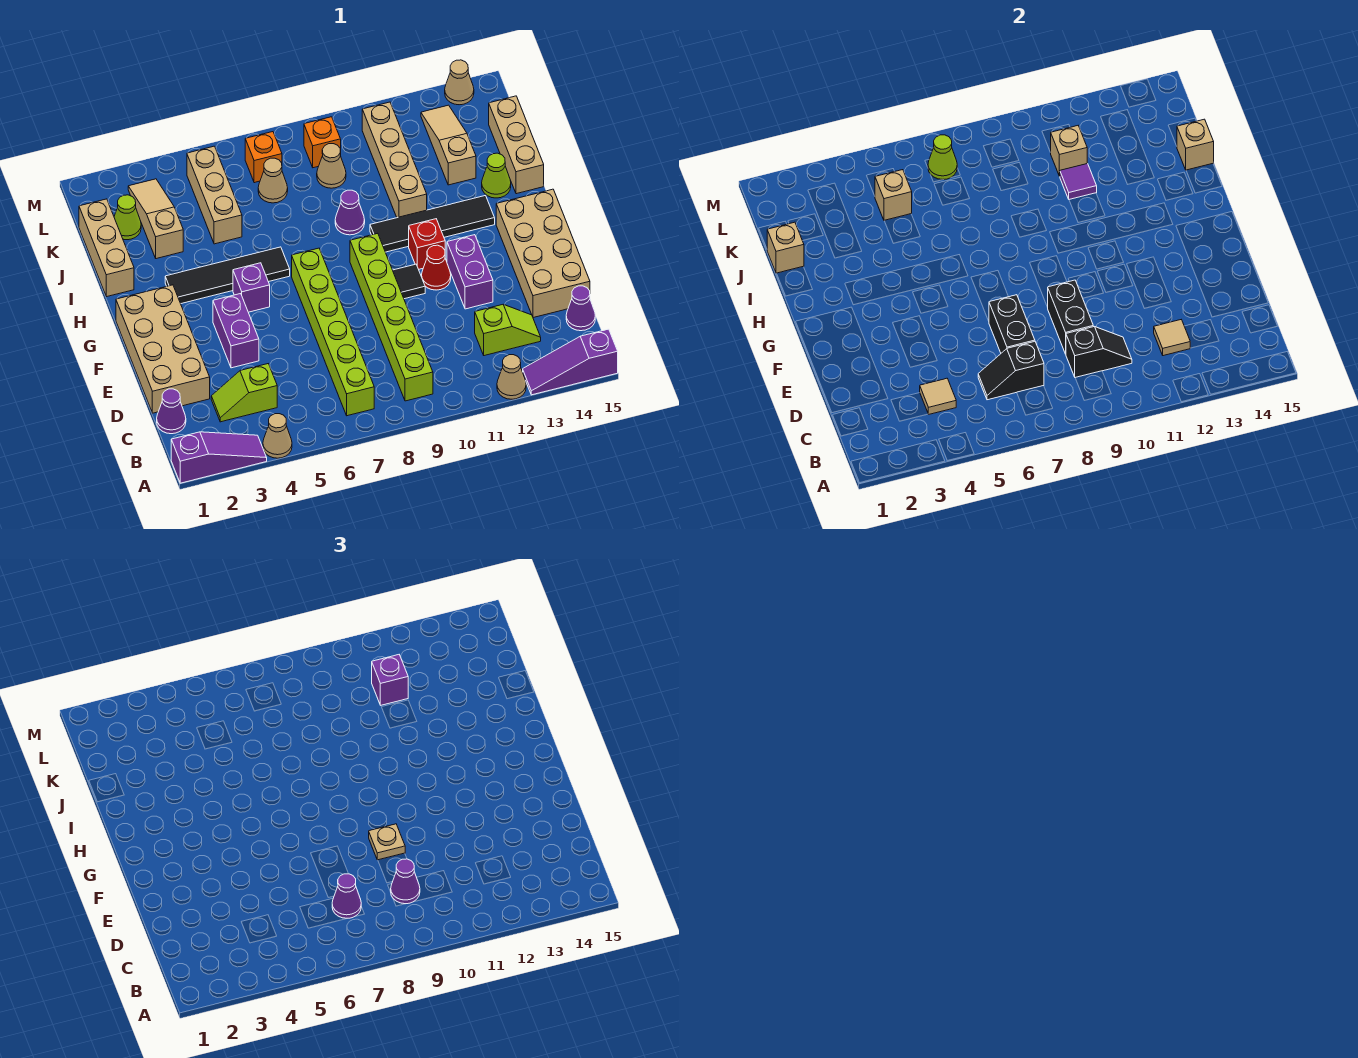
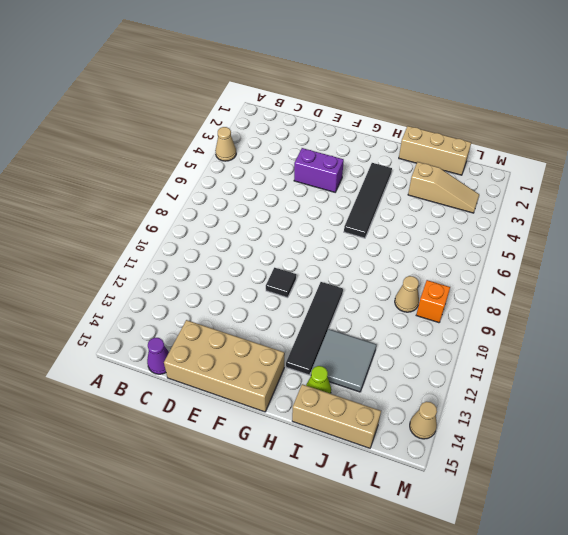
grey tile I12:J13 level 1 -> tan slope J13:L13 level 1 top J
none -> purple slope A1:A3 level 1 top 1
none -> tan cone A12 level 1
none -> purple slope A13:A15 level 1 top 15
none -> lime brick B7:G7 level 1

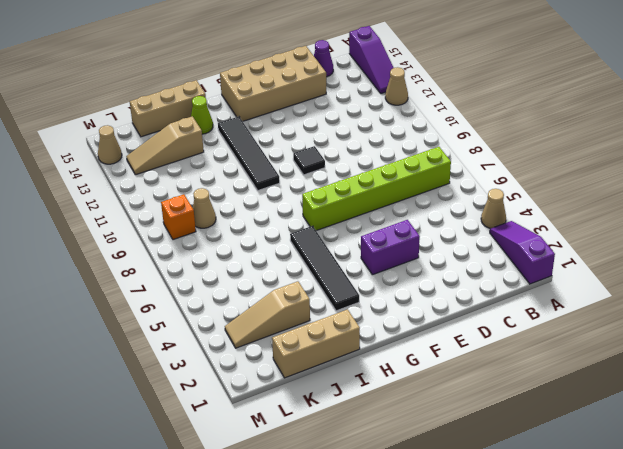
none -> lime brick B9:G9 level 1
none -> purple cone C1 level 1
none -> lime slope C3:C4 level 1 top 4
none -> lime slope C12:C13 level 1 top 12

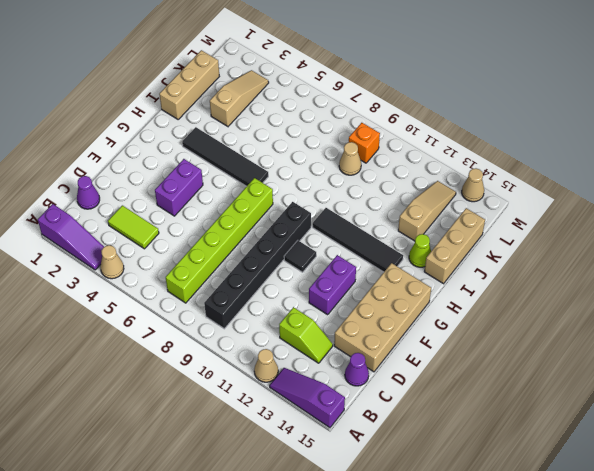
black brick B9:G9 level 1 -> lime brick B9:G9 level 1
lime tile C3:C4 level 1 -> lime slope C3:C4 level 1 top 4
none -> tan brick D1:G2 level 1
none -> red cone F11 level 1
none -> purple brick G5 level 1
none -> red brick G11 level 1

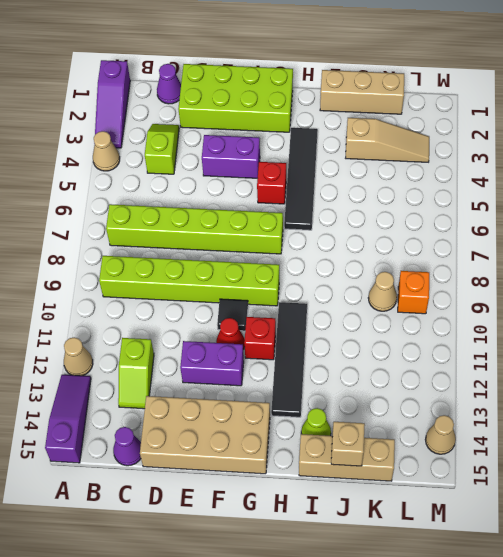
lime brick D1:G2 level 1 -> tan brick D1:G2 level 1
red brick G5 level 1 -> purple brick G5 level 1
none -> purple cone I9 level 1
none -> tan brick I11:L11 level 1
none -> tan brick J5:L5 level 1
none -> tan slope J13:L13 level 1 top J

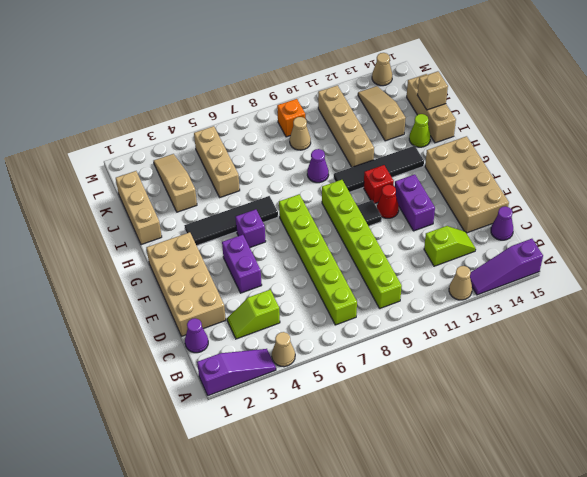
none -> lime cone K2 level 1
none -> tan cone K7 level 1
none -> orange brick L7 level 1
none -> tan tile C4 level 2

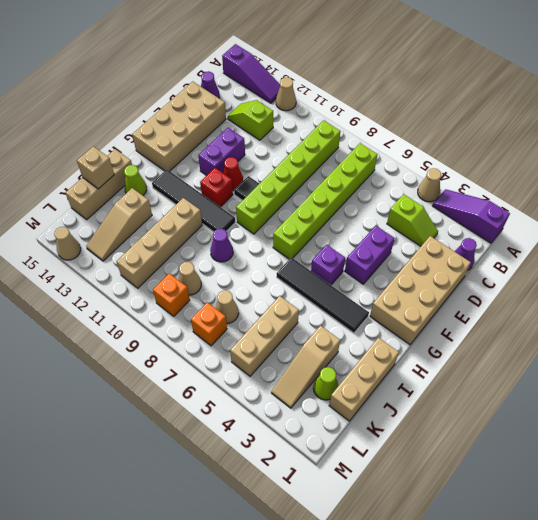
none -> tan tile C4 level 2
none -> black slope C6:C7 level 2 top 7
none -> black slope C9:C10 level 2 top 9
none -> tan tile C12 level 2

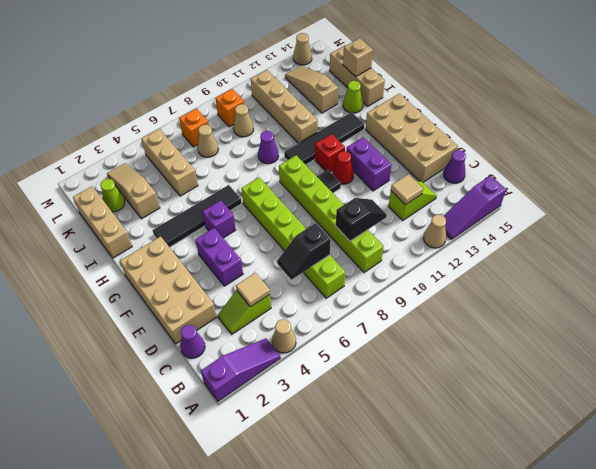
none -> black brick D7:E7 level 2
none -> black brick D9:E9 level 2
none -> tan brick J1 level 2
none -> purple tile J11 level 2

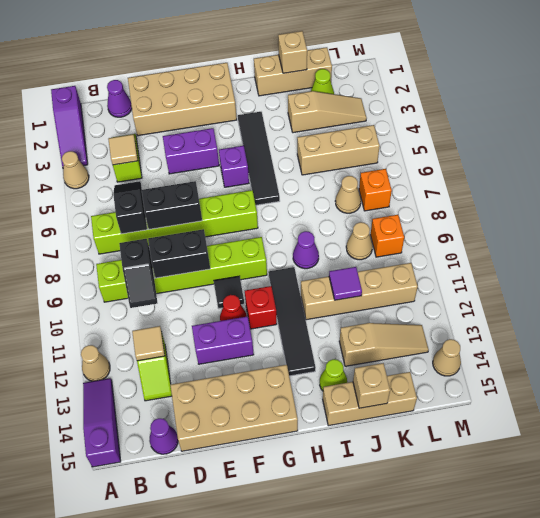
none -> tan brick K5 level 2
none -> tan brick K11 level 2
none -> lime cone L7 level 2
none -> purple cone C7 level 3

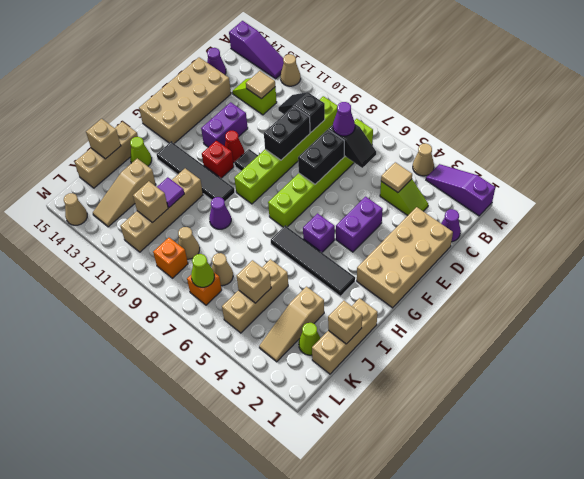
none -> purple cone C9 level 3
none -> tan plate E9 level 3
none -> purple brick K11 level 3

